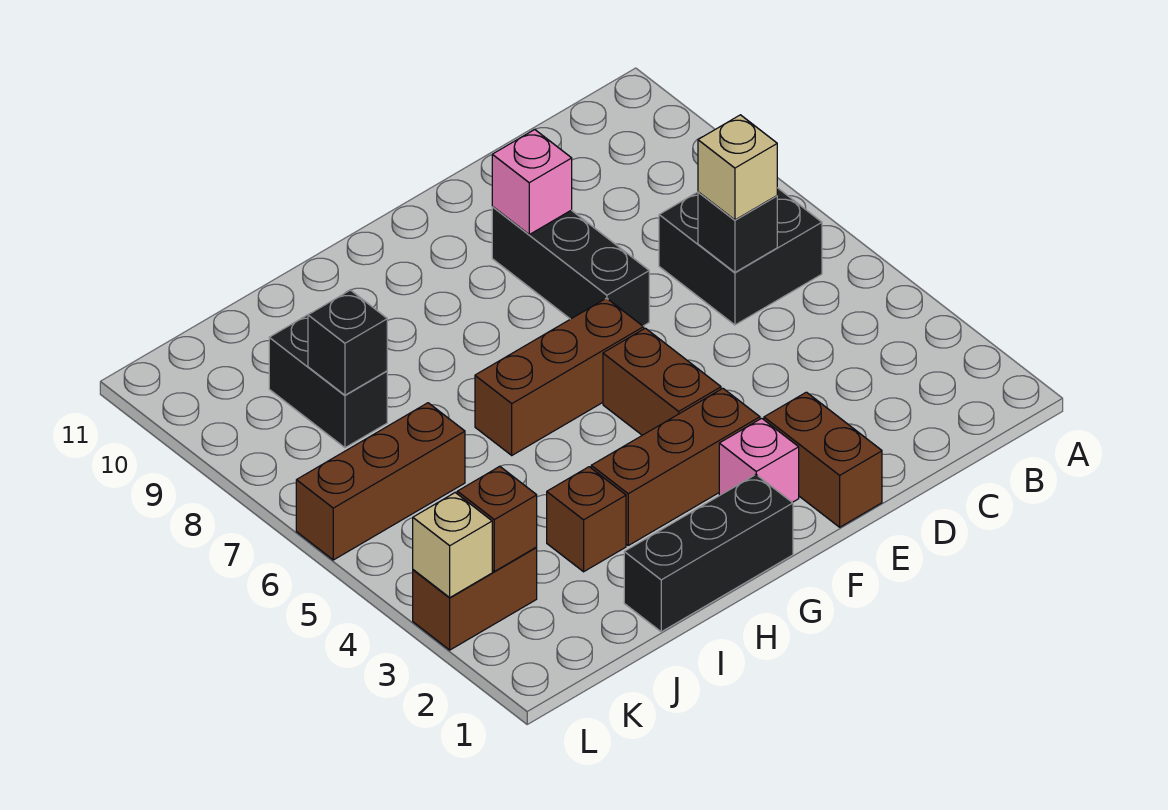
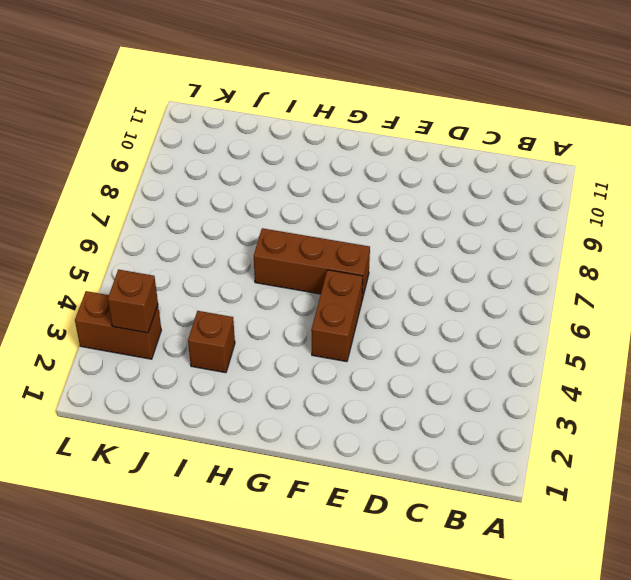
none -> black brick B6:C7 level 1
none -> brown brick E1:E2 level 1
none -> black brick E7:E9 level 1

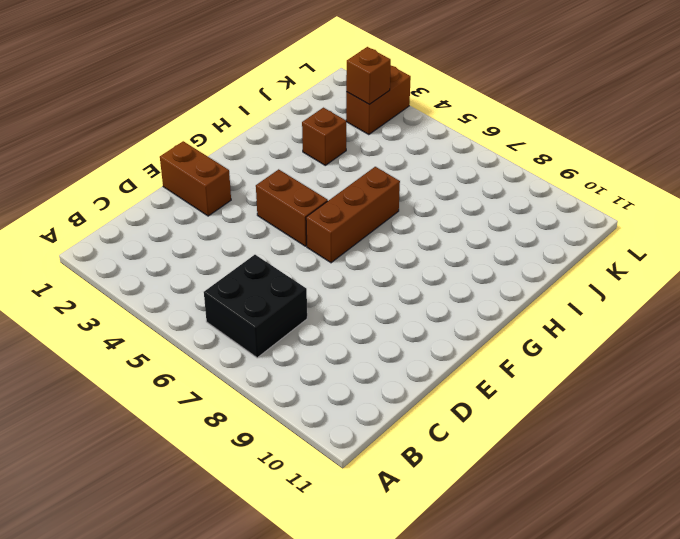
none -> black brick E7:E9 level 1
none -> pink brick F2 level 1
none -> brown brick F3:H3 level 1

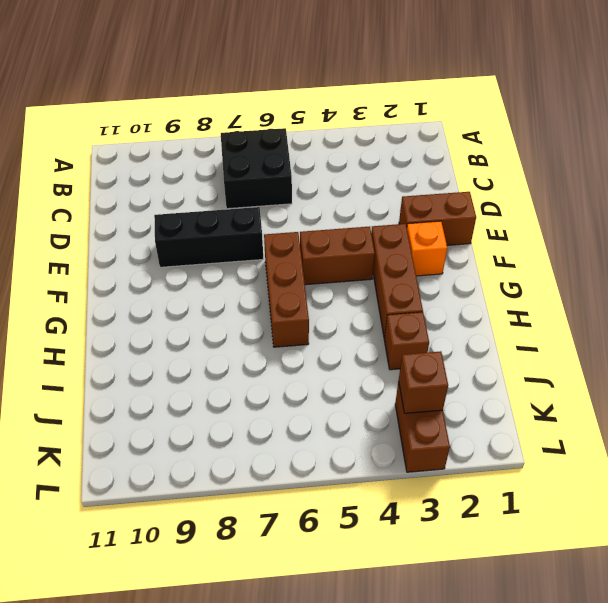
orange brick F2 level 1 -> pink brick F2 level 1
none -> black brick G1:I1 level 1
none -> brown brick J6:L6 level 1
none -> black brick J8:J9 level 1

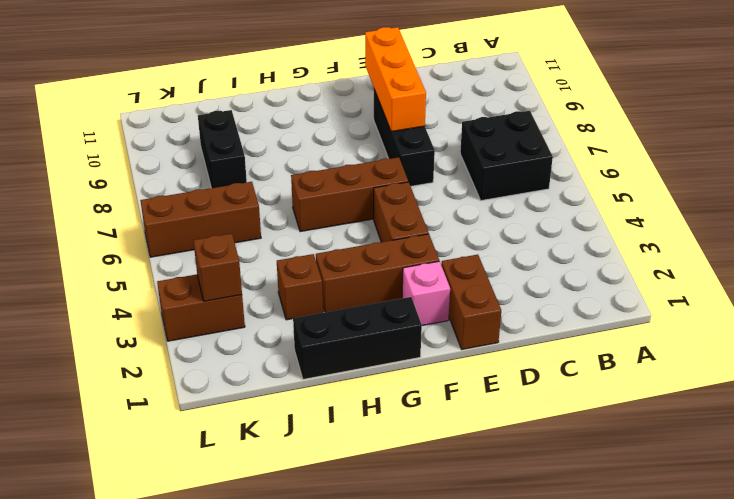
orange brick E8:E10 level 2 -> pink brick E9 level 2
none -> black brick C6 level 2
none -> black brick J8 level 2
none -> tan brick L3 level 2

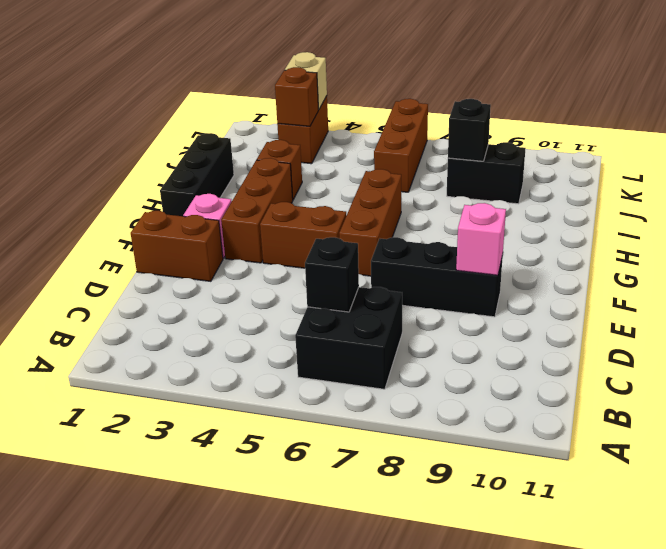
none -> tan brick C6 level 3

